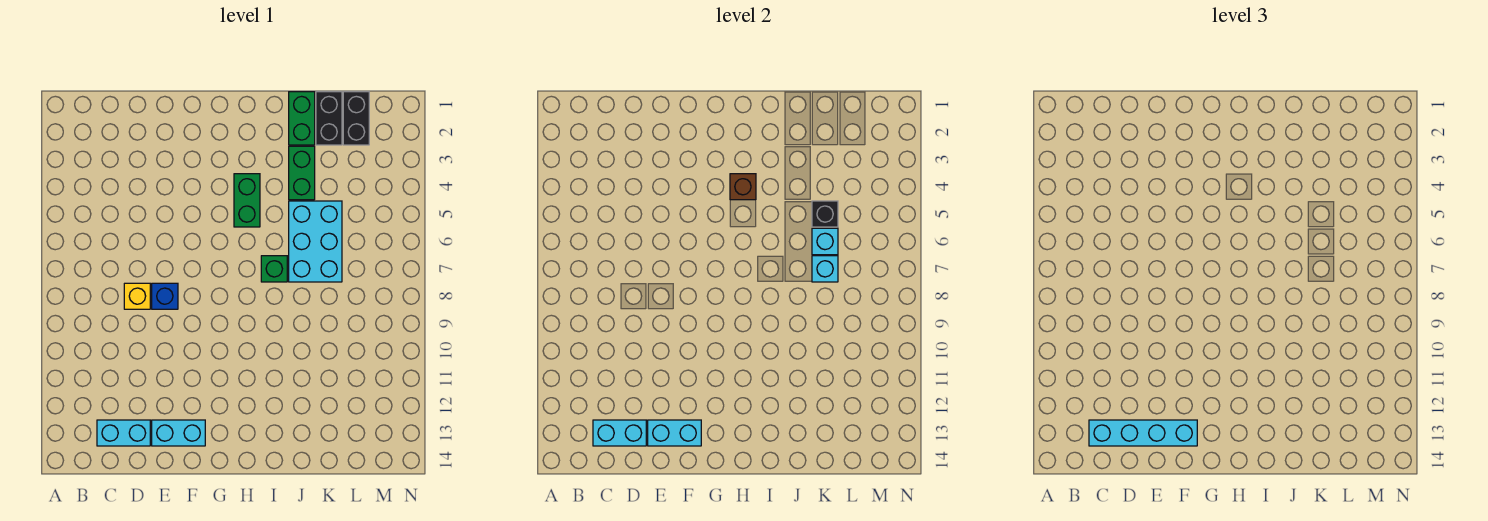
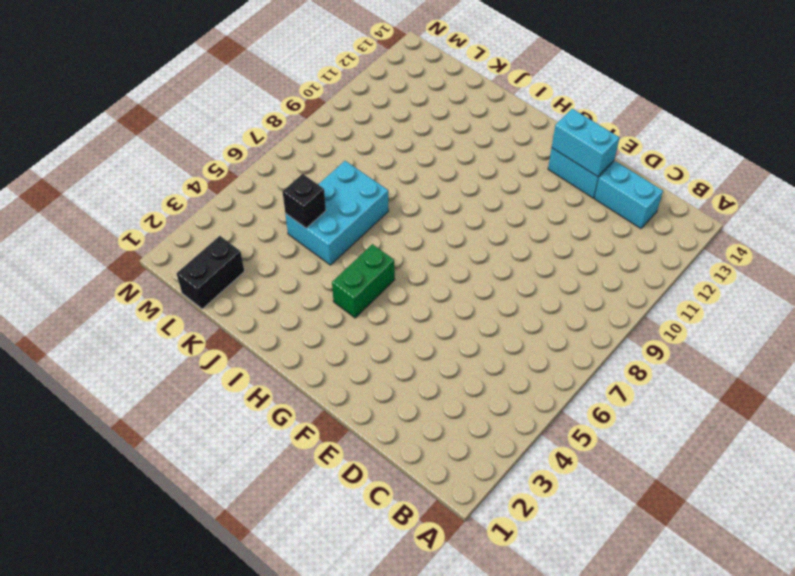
none -> yellow brick D8 level 1
none -> blue brick E8 level 1
none -> green brick I7 level 1

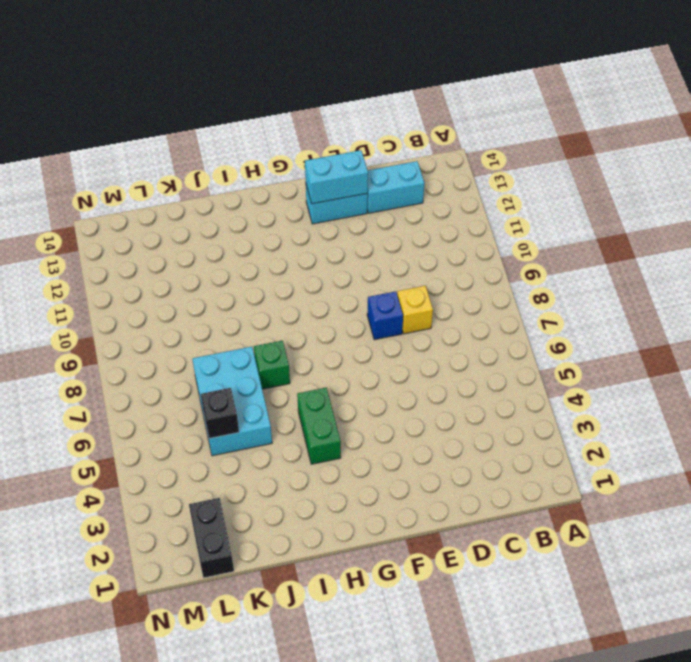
none -> green brick J1:J2 level 1
none -> green brick J3:J4 level 1
none -> black brick K1:K2 level 1

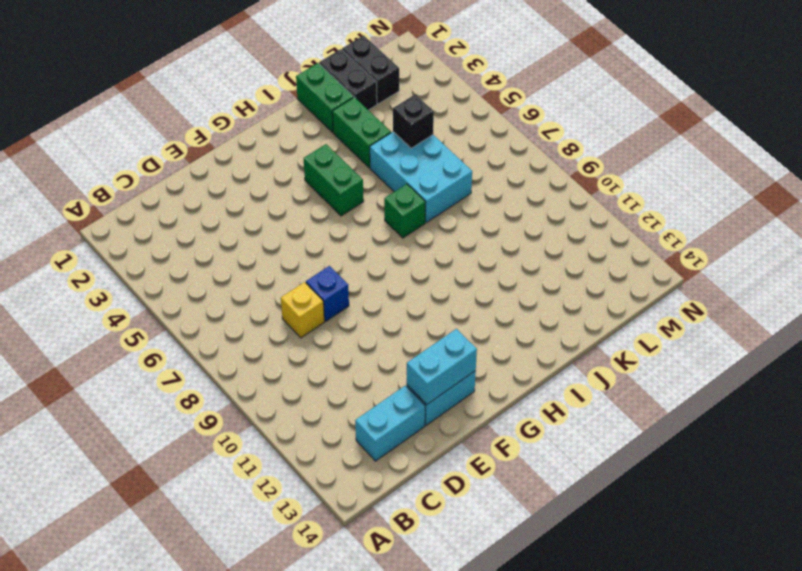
none -> cyan brick C13:D13 level 2
none -> brown brick H4 level 2
none -> cyan brick K6 level 2

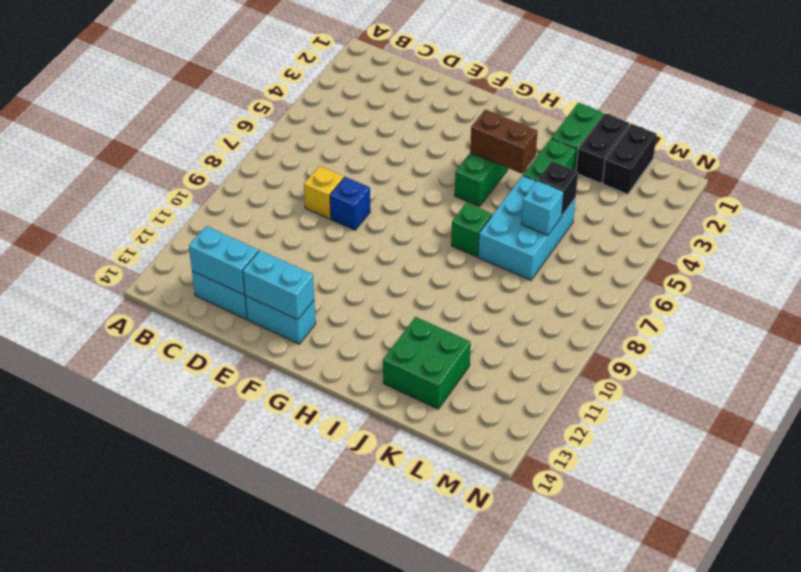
brown brick H4:I4 level 2 -> brown brick H4 level 2
green brick J12:K13 level 1 -> none
none -> cyan brick K7 level 2
none -> cyan brick C13:F13 level 3

